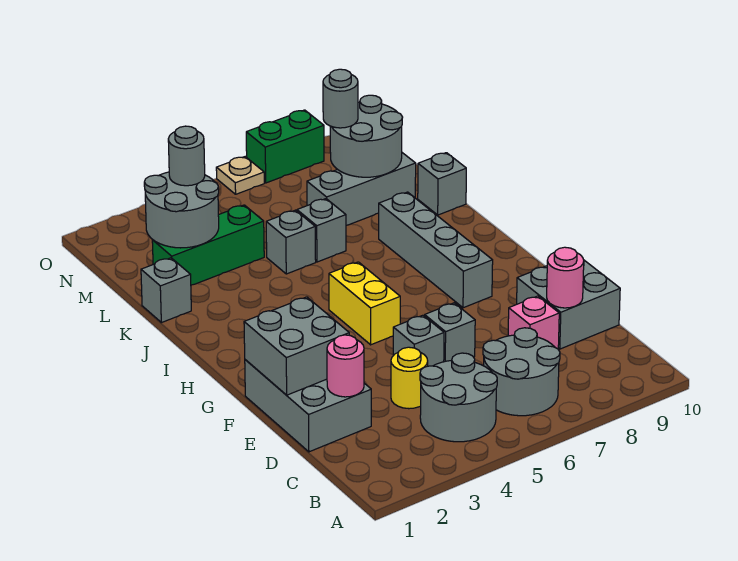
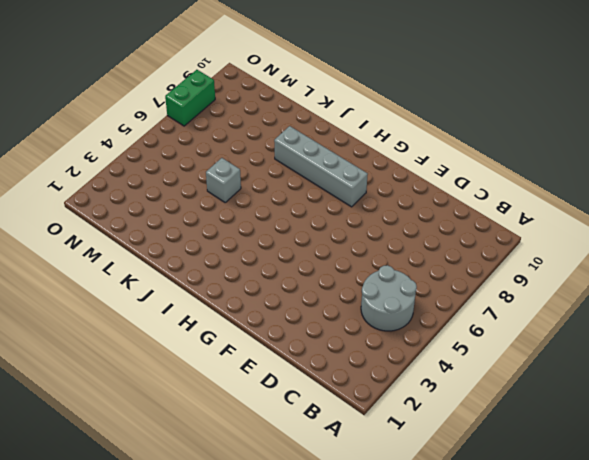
none -> grey round brick B6:C7 level 1
none -> grey brick D1:F2 level 1
none -> yellow round brick D4 level 1

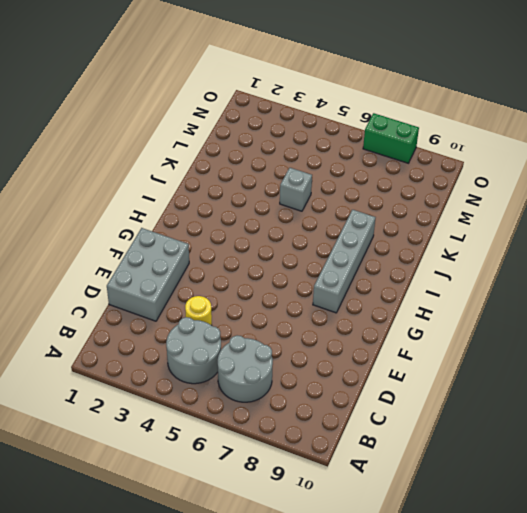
none -> pink brick D8 level 1
none -> grey brick D9:E10 level 1
none -> grey brick E5 level 1

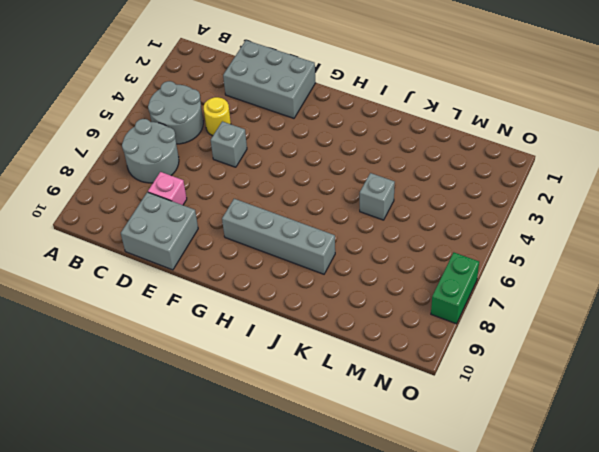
none -> grey brick E6 level 1
none -> yellow brick G5:H5 level 1
none -> grey brick K1 level 1

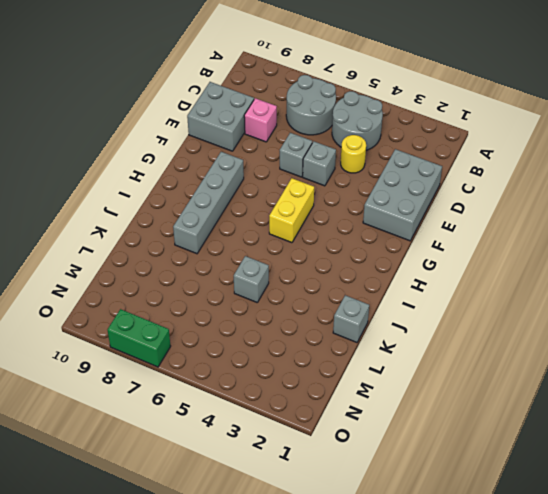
none -> grey brick K6 level 1
none -> grey brick K10 level 1
none -> green brick L2:L4 level 1

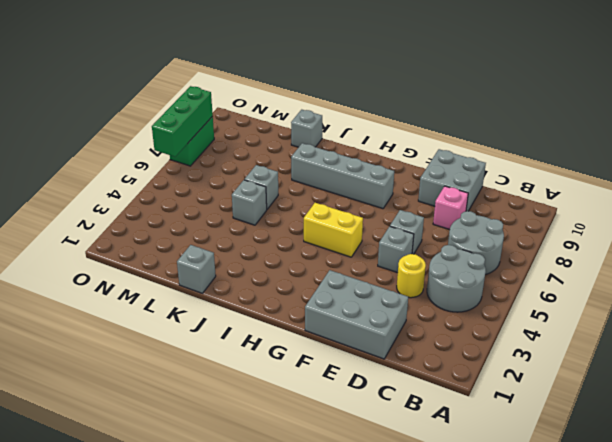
green brick O6:O8 level 2 -> green brick L2:L4 level 1
none -> grey brick L7:L9 level 1
none -> tan plate O6 level 1
none -> pink round brick D2 level 2

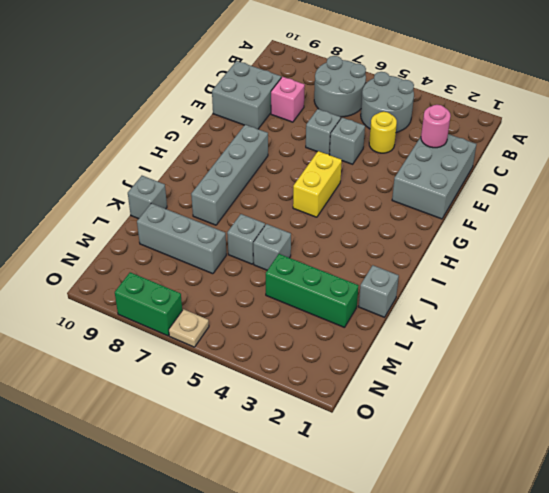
none -> pink round brick D9 level 2
none -> grey brick E1:F2 level 2
none -> grey round brick L2:M3 level 2

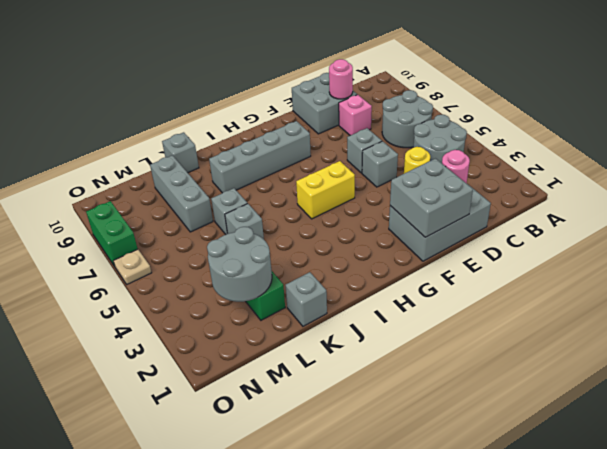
none -> grey round brick L8:M9 level 2
none -> grey round brick M3 level 3
none -> grey round brick M8 level 3

